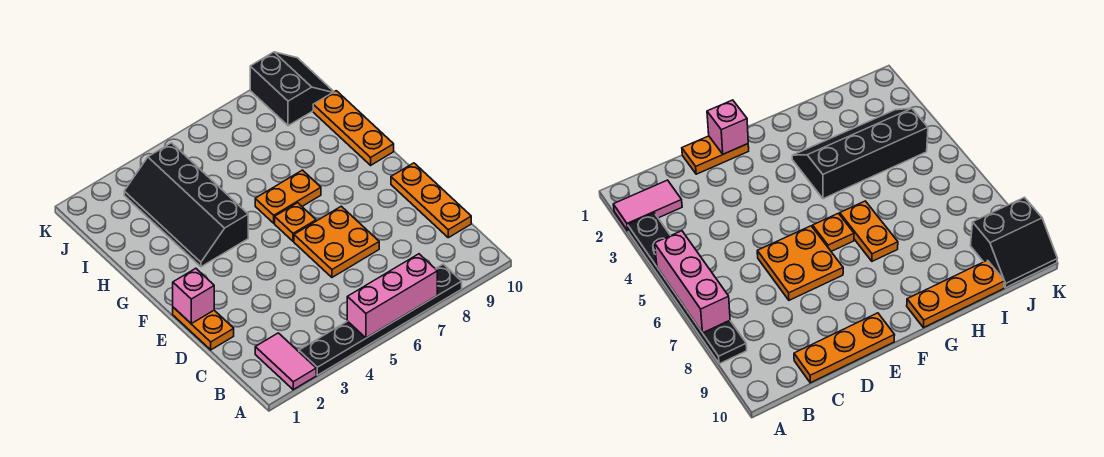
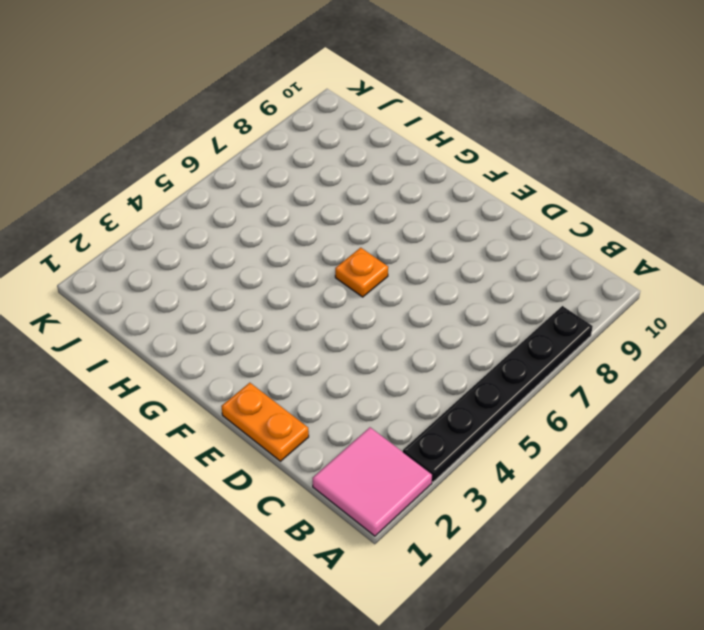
pink tile A1:B2 level 1 -> pink tile A2:B2 level 1
none -> orange plate C10:E10 level 1
none -> orange plate D6:E7 level 1
none -> black slope G3:J4 level 1 top 4

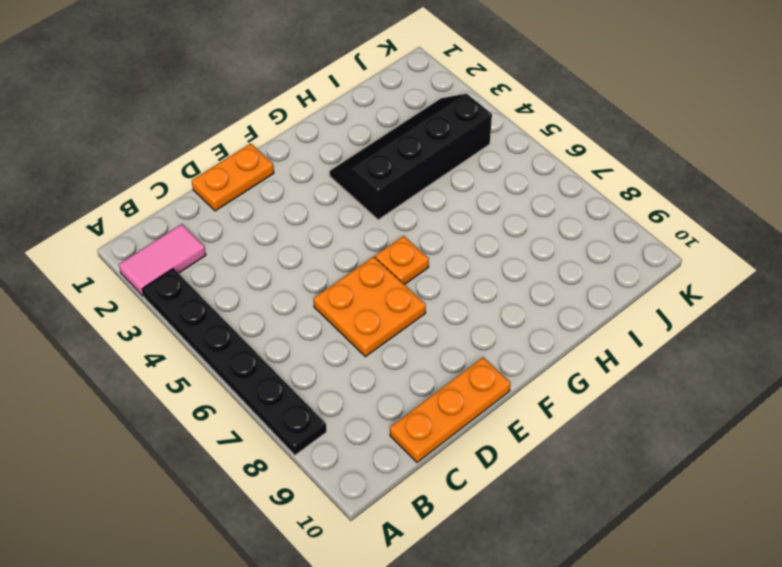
none -> orange plate G6:G7 level 1
none -> orange plate G10:I10 level 1
none -> black slope J9:K10 level 1 top 9

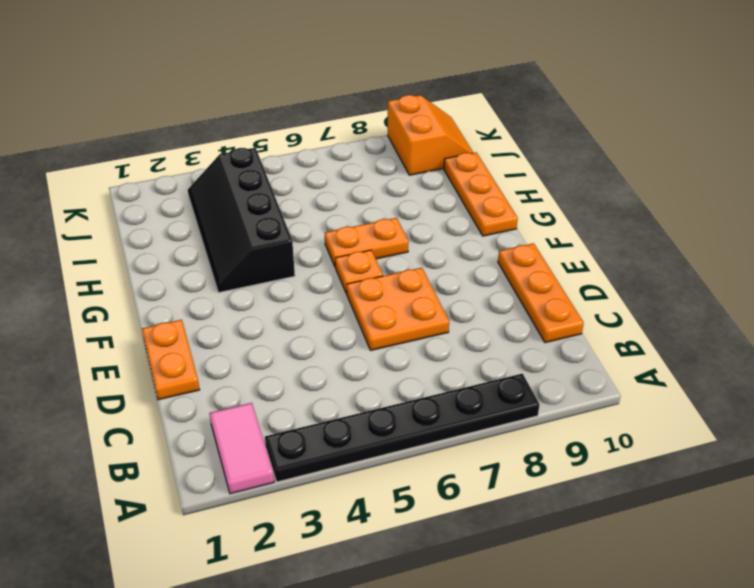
orange slope J9:K10 level 1 top 9 -> black slope J9:K10 level 1 top 9
none -> pink brick A5:A7 level 2
none -> pink brick E1 level 2

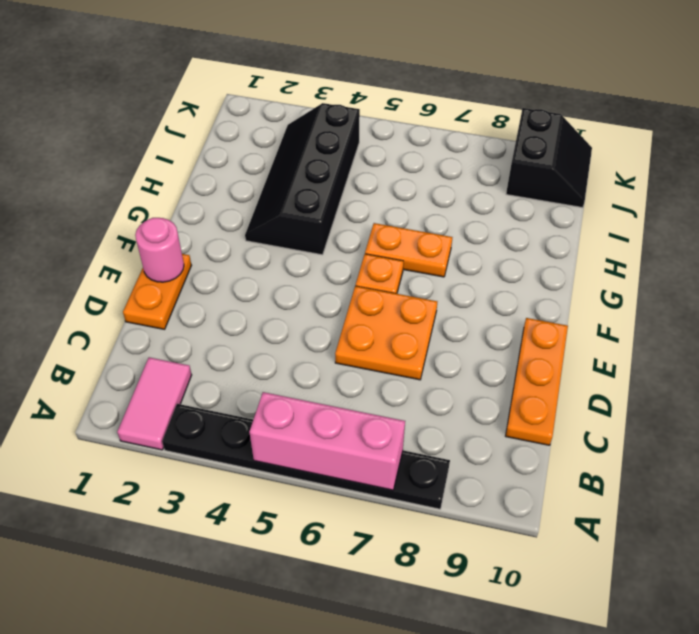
pink round brick E1 level 2 -> pink brick E1 level 2
none -> orange plate G10:I10 level 1

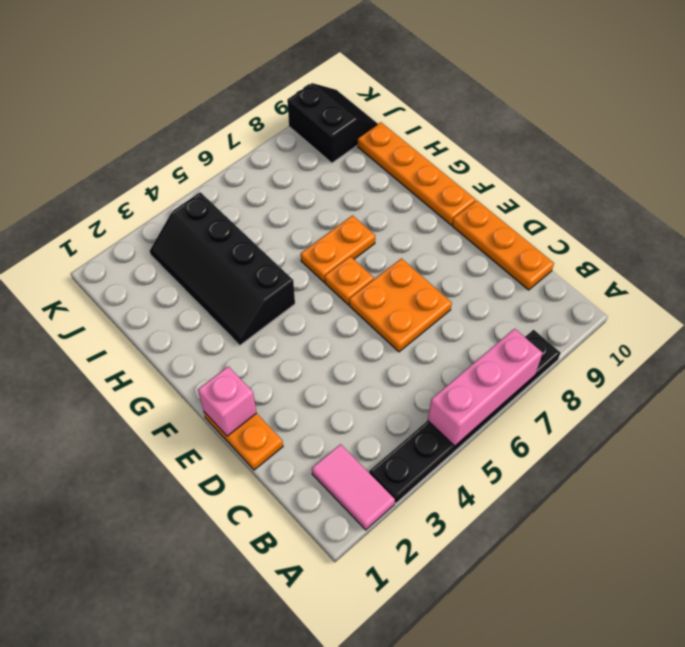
orange plate F10:I10 level 1 -> orange plate G10:I10 level 1

